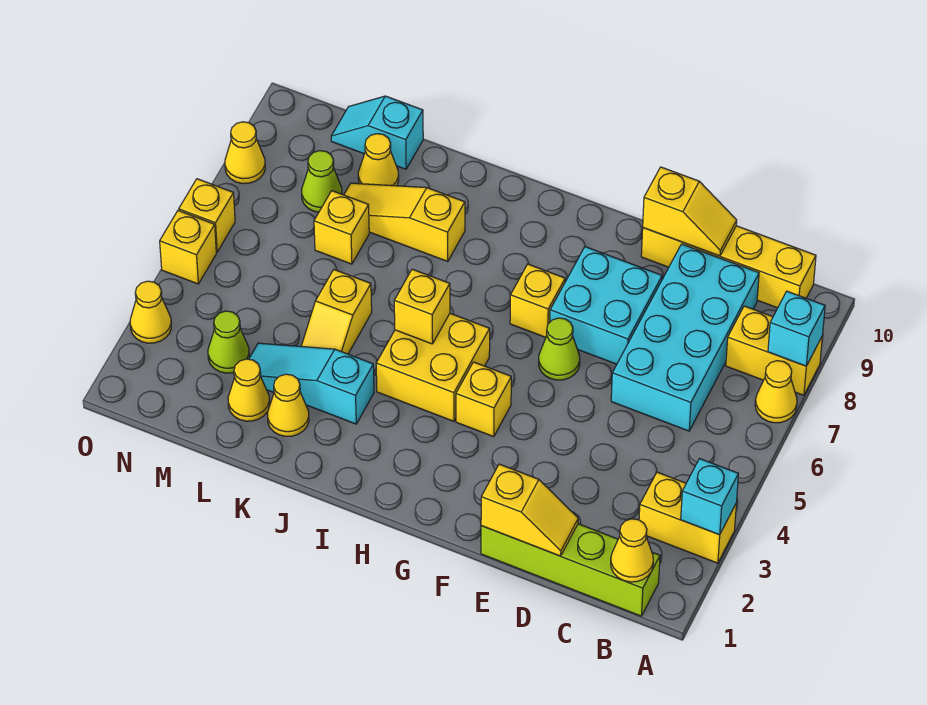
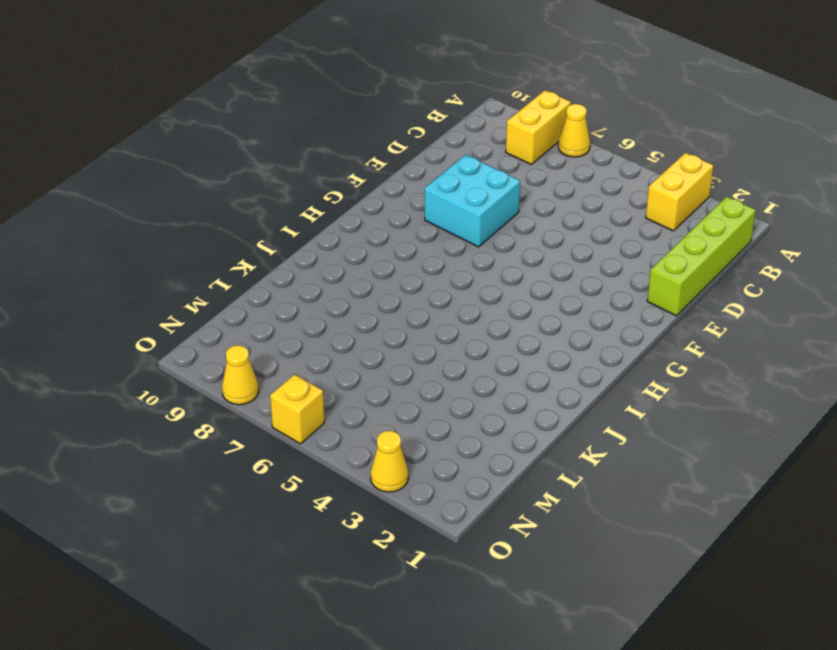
none -> yellow brick B10:E10 level 1
none -> cyan brick C6:D9 level 1
none -> lime cone F6 level 1
none -> yellow brick G4 level 1

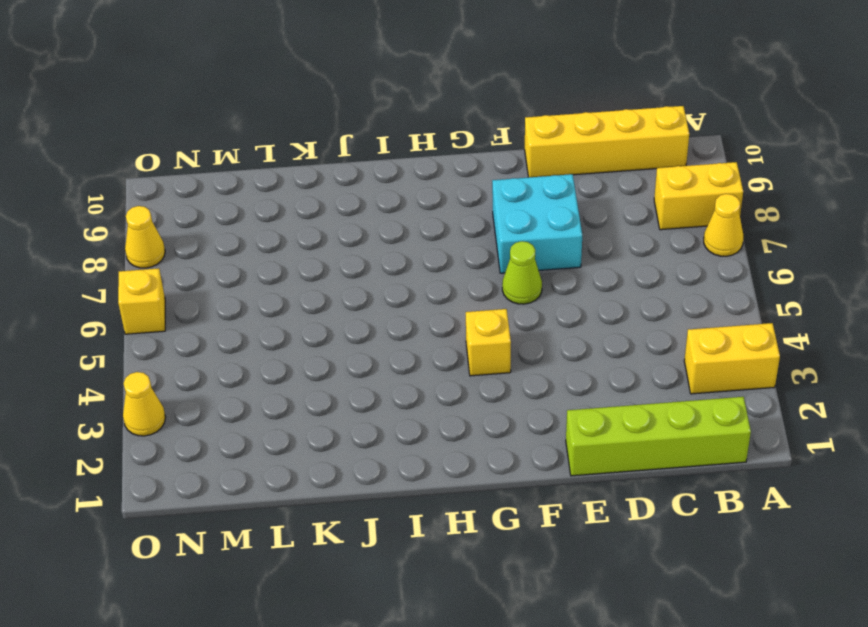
none -> cyan brick C6:D9 level 1
none -> yellow brick G7 level 1
none -> yellow brick H4:I5 level 1
none -> cyan slope J3:L3 level 1 top J

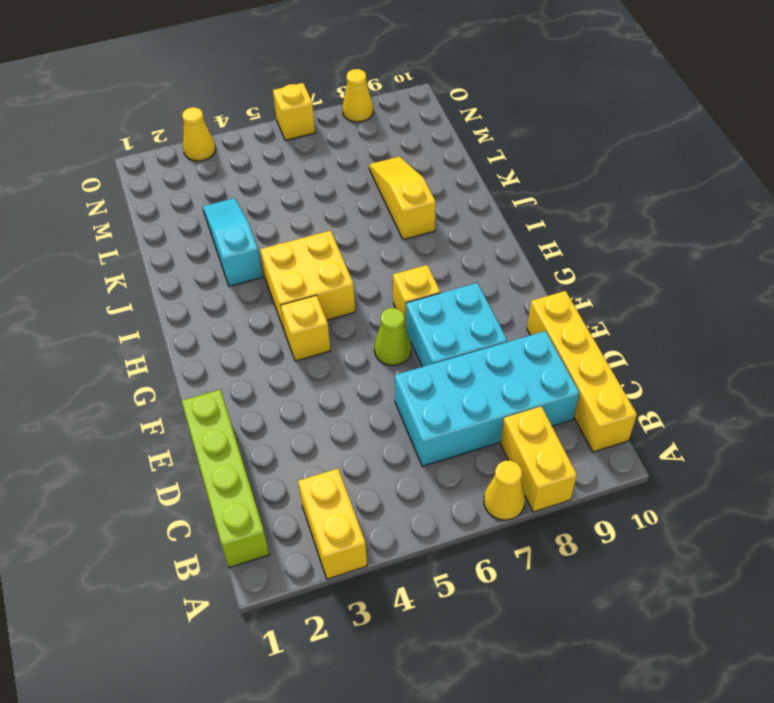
none -> yellow cone K2 level 1
none -> yellow slope K4:K5 level 1 top 5
none -> yellow cone L2 level 1
none -> yellow brick L7 level 1

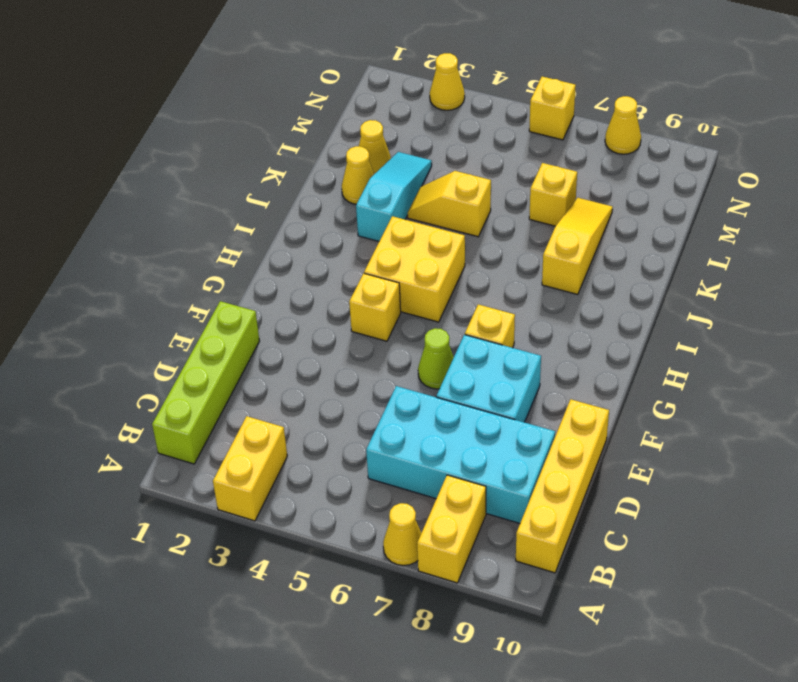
none -> yellow cone L9 level 1
none -> cyan slope L10:M10 level 1 top L
none -> lime cone M3 level 1
none -> lime cone M8 level 1

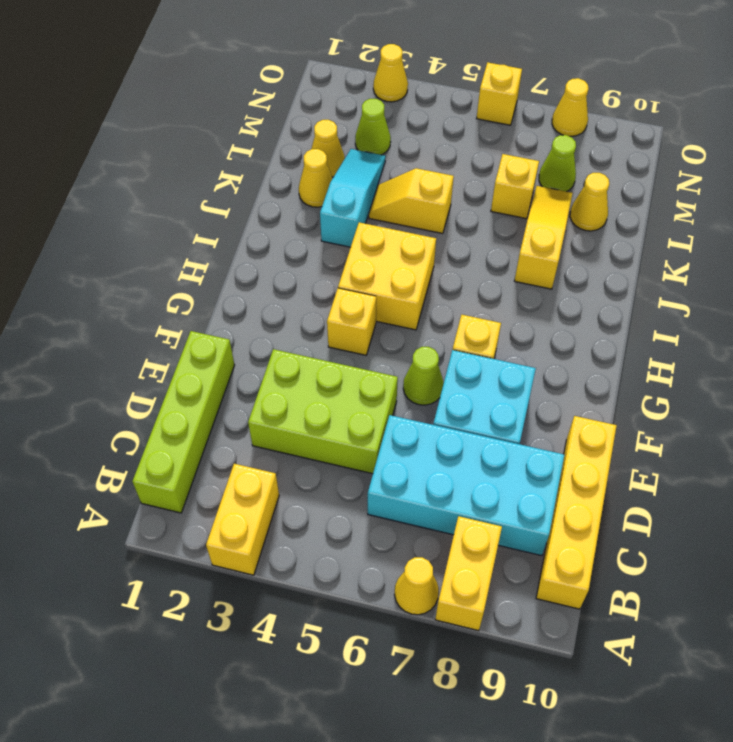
lime brick D3:E5 level 1 -> none
none -> cyan slope L10:M10 level 1 top L
none -> yellow brick O5 level 1
none -> cyan brick A3 level 2
none -> cyan brick A8 level 2

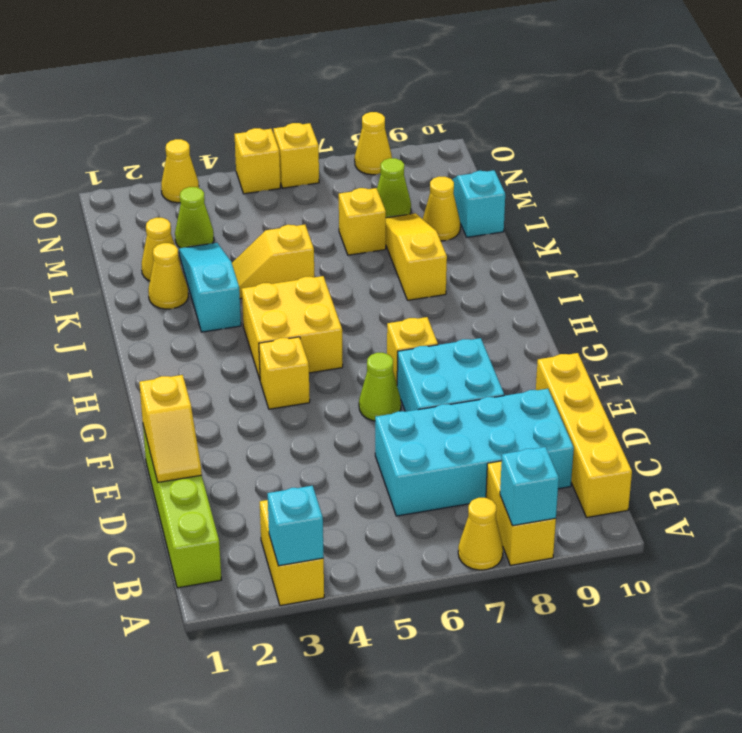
none -> yellow cone B1 level 2
none -> yellow slope D10:E10 level 2 top E
none -> yellow brick I5 level 2

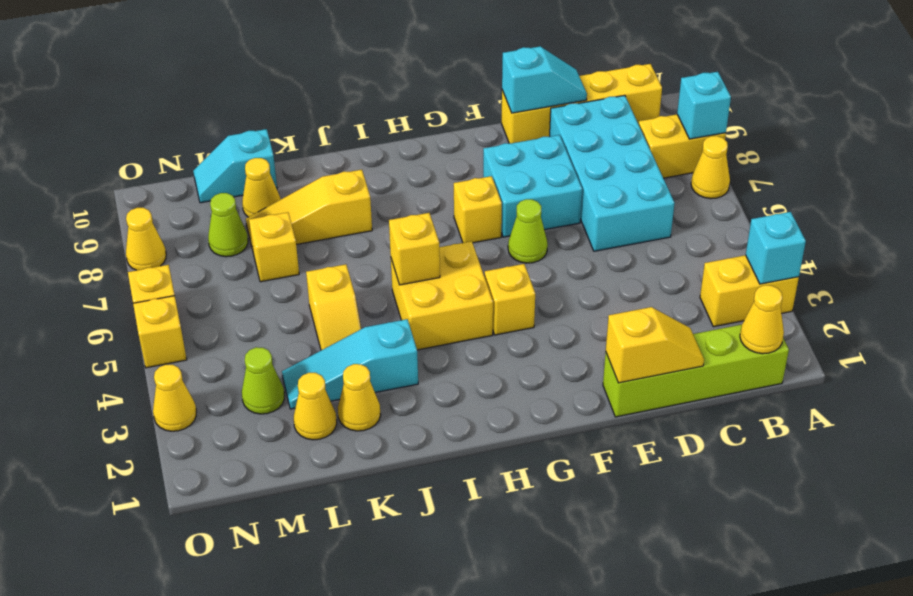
cyan slope D10:E10 level 2 top E -> yellow slope D10:E10 level 2 top E

